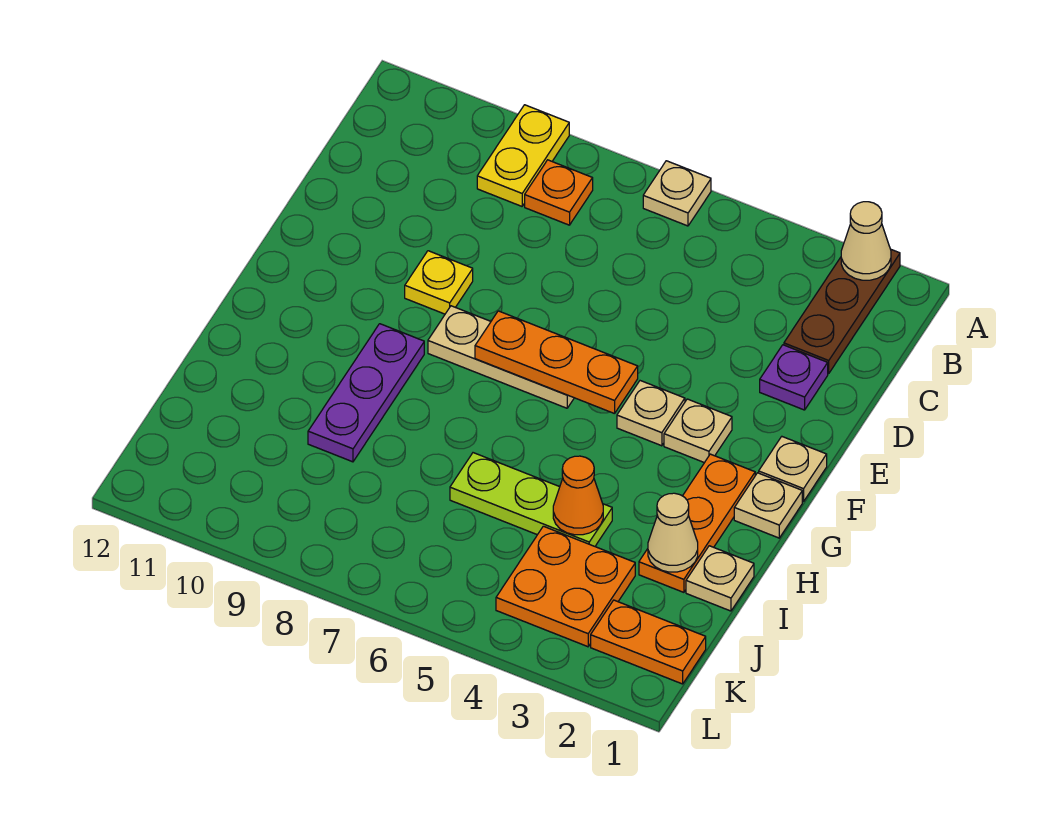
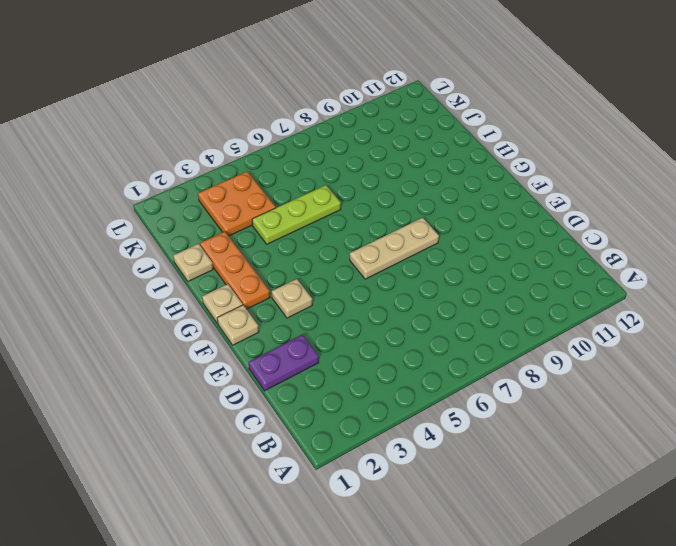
purple plate D1:D2 level 1 -> purple plate D2 level 1
none -> brown plate A2:C2 level 1
none -> tan plate A6 level 1
none -> yellow plate A9:B9 level 1

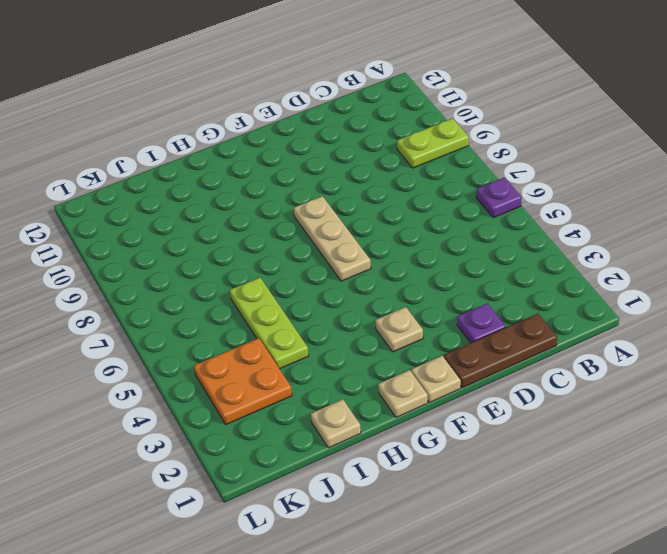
purple plate A6 level 1 -> tan plate A6 level 1
lime plate A9:B9 level 1 -> yellow plate A9:B9 level 1
brown plate C1:E1 level 1 -> brown plate A2:C2 level 1
none -> orange plate B8 level 1
none -> yellow plate E9 level 1
none -> tan plate F4 level 1

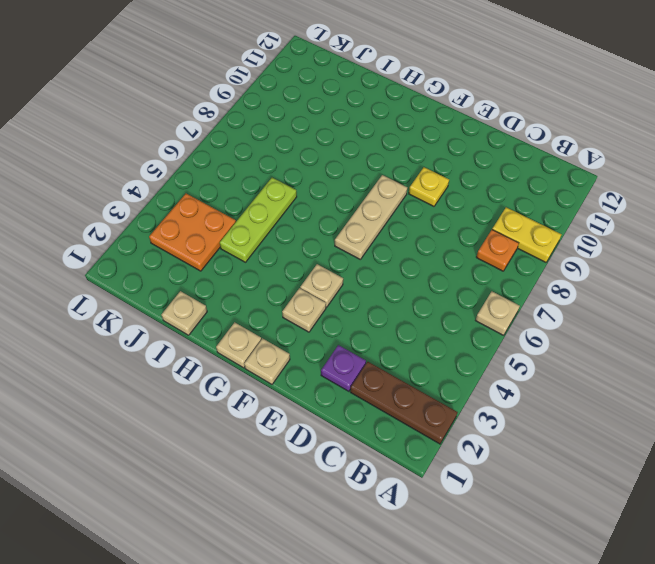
none -> orange plate G2:I2 level 1
none -> purple plate G9:I9 level 1
none -> orange plate K1:K2 level 1

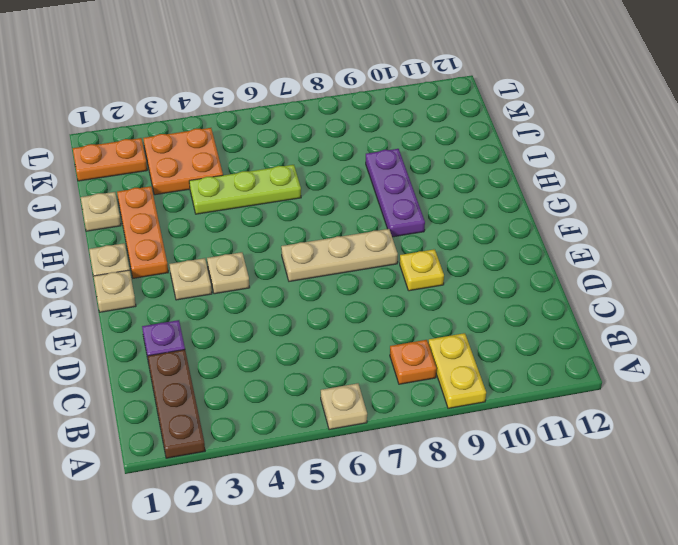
none -> tan cone A2 level 2
none -> orange plate F5:F7 level 2
none -> tan cone I2 level 2

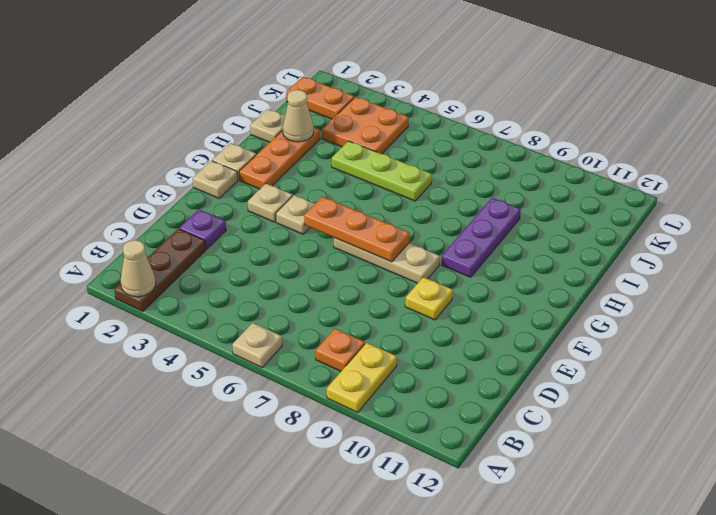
none -> orange cone I4 level 2

